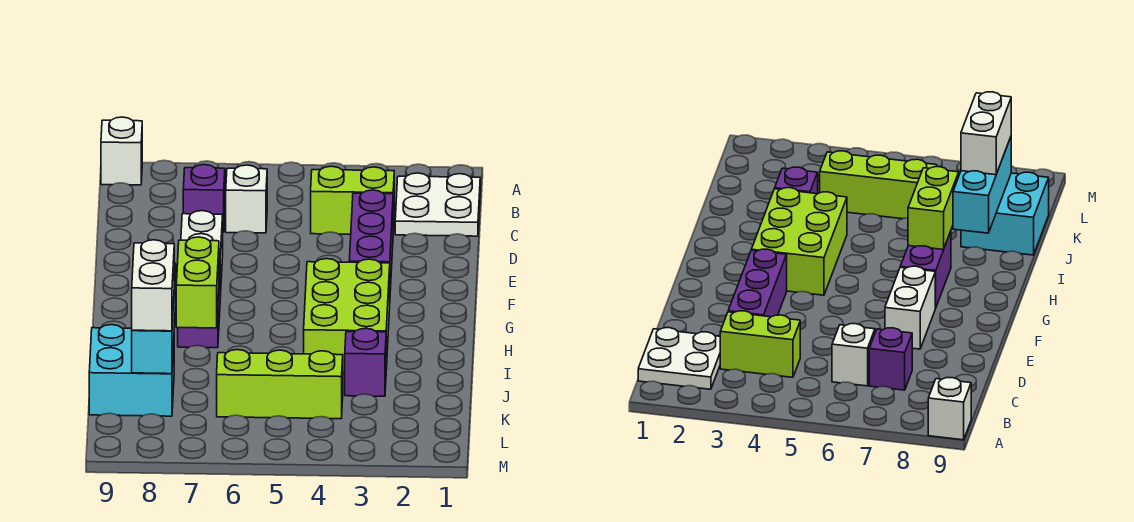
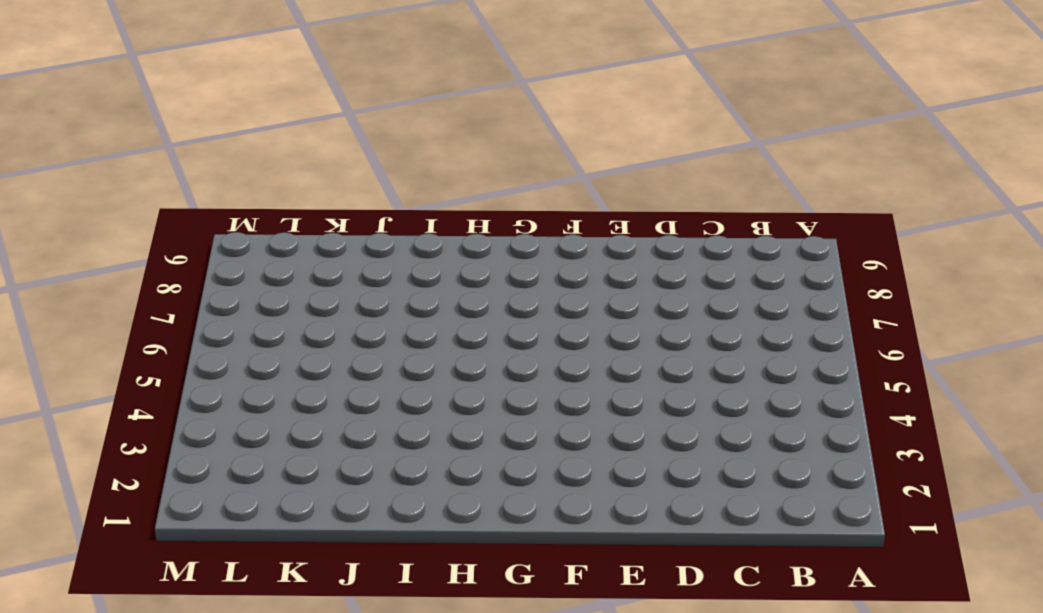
none -> white brick A9 level 1
none -> white plate B1:C2 level 1
none -> lime brick C3:C4 level 1

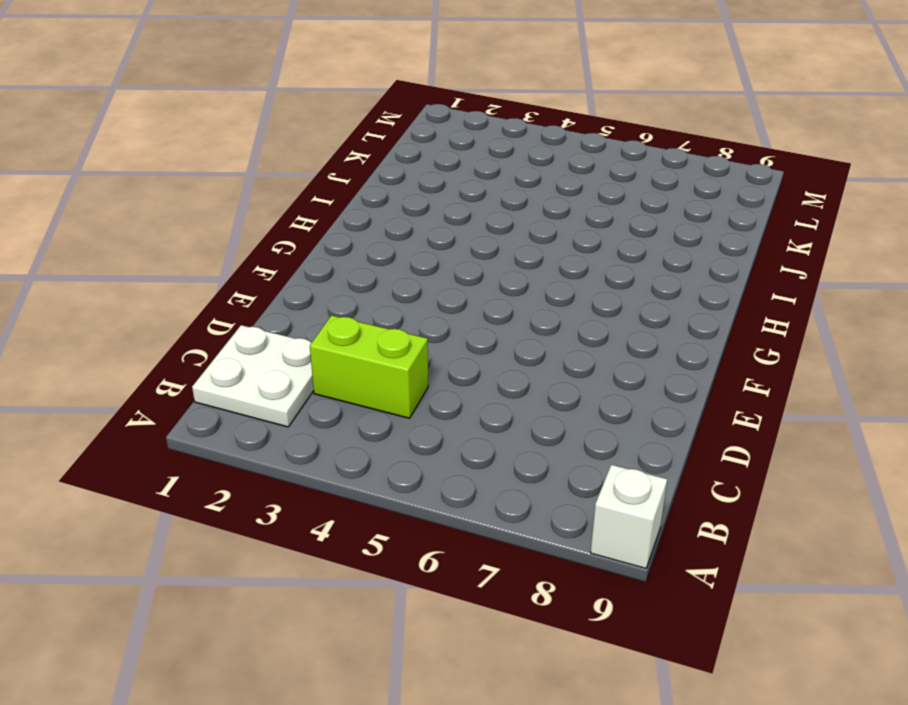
none -> white brick C6 level 1
none -> purple brick C7 level 1
none -> purple brick D3:F3 level 1

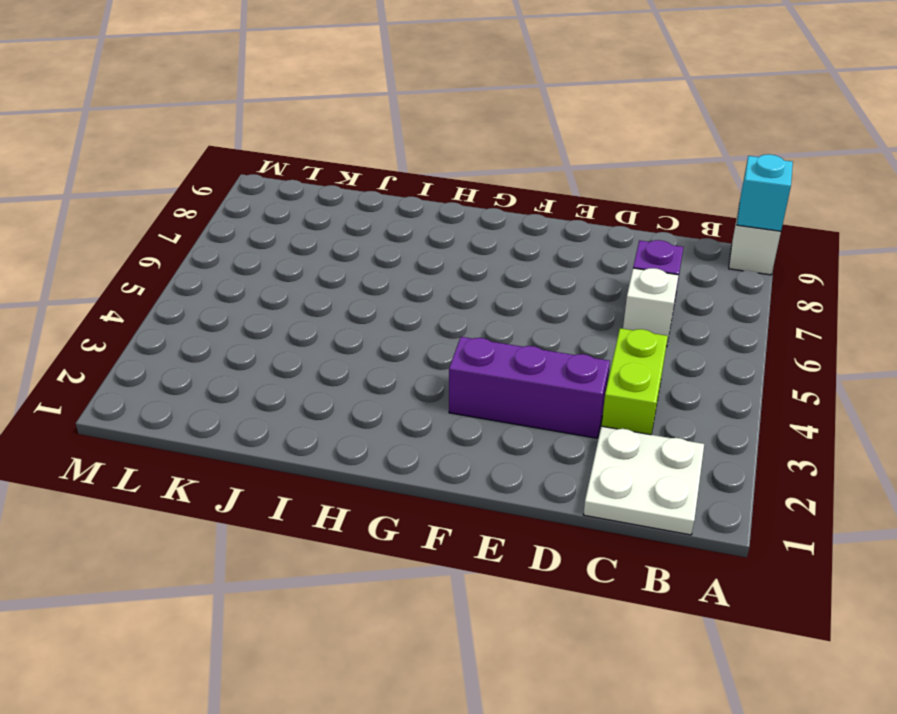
cyan brick A9 level 2 -> none
none -> white brick E7:F7 level 1
none -> lime brick G3:I4 level 1
none -> purple brick G7:H7 level 1

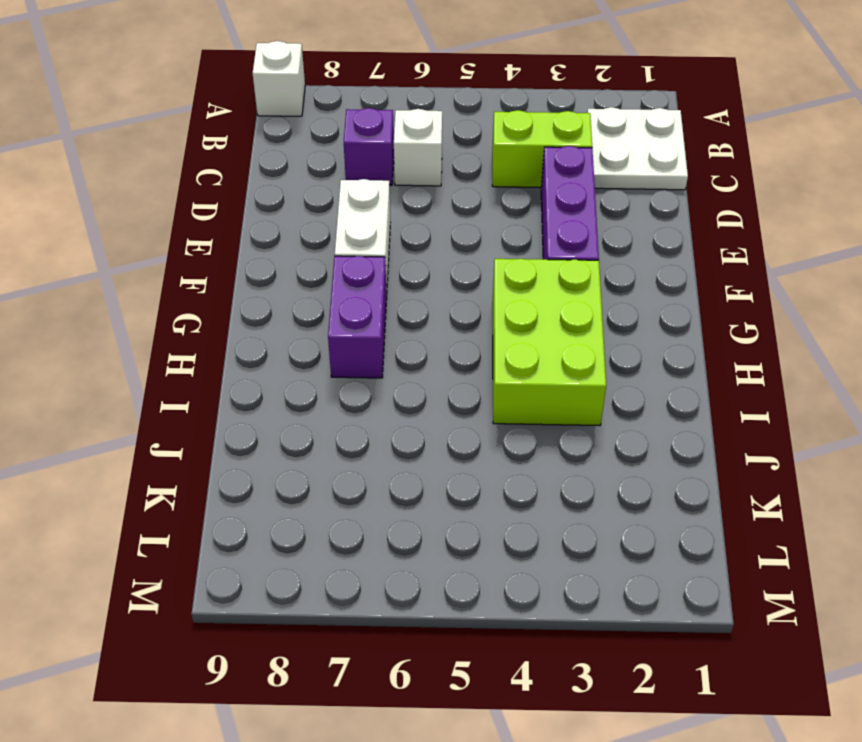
none -> purple brick J3 level 1
none -> cyan brick J8:K9 level 1
none -> lime brick K4:K6 level 1

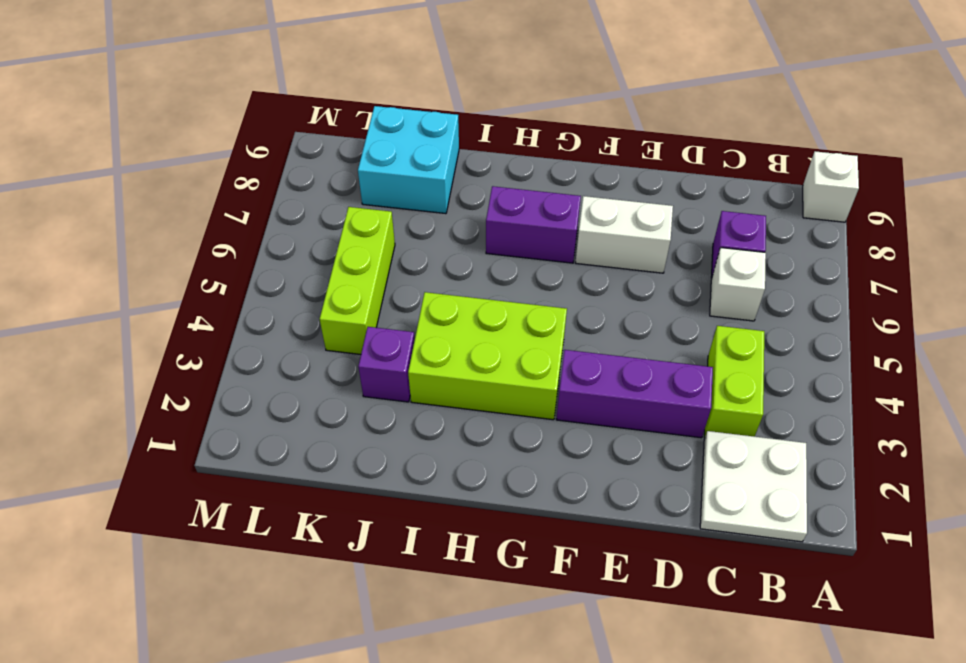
none -> lime brick H7:I7 level 2
none -> cyan brick I8:K8 level 2
none -> white brick J8:K8 level 3

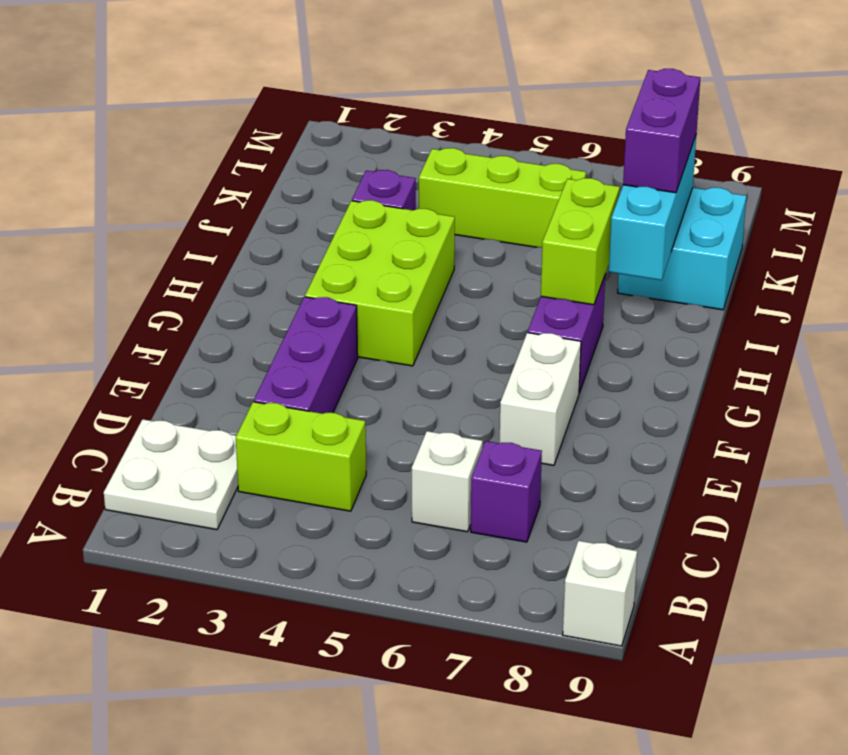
purple brick J8:K8 level 3 -> white brick J8:K8 level 3

